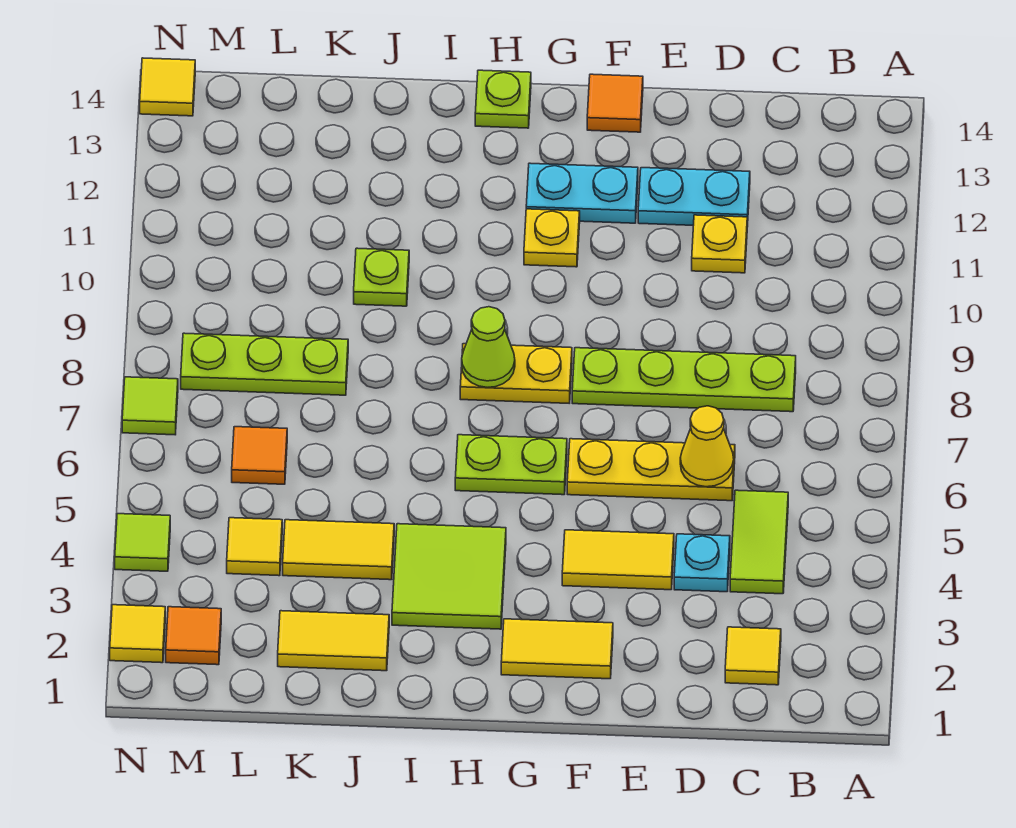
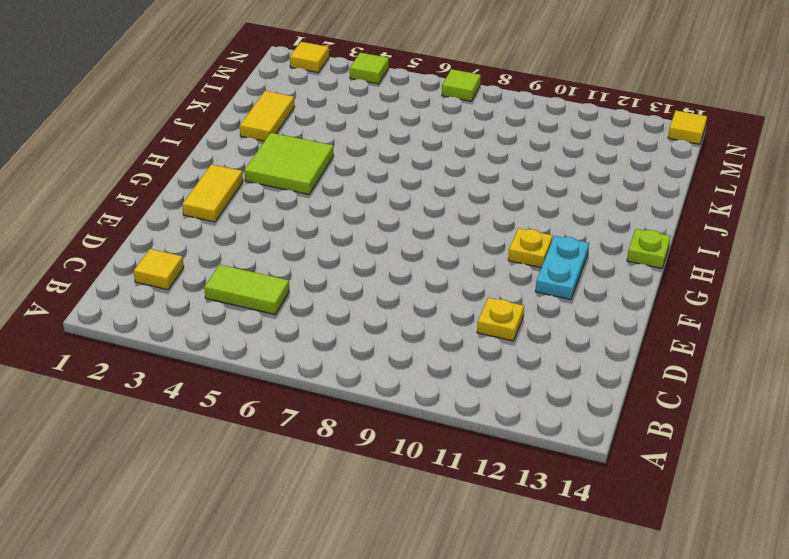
none -> lime plate C8:F8 level 1
none -> cyan plate D4 level 1
none -> yellow plate D6:F6 level 1

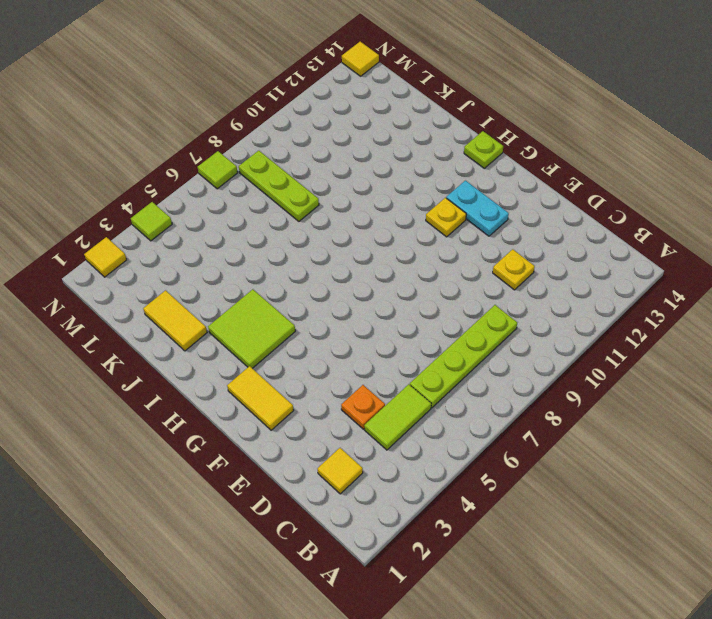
lime plate C6:C9 level 1 -> lime plate C8:F8 level 1
orange plate D4 level 1 -> cyan plate D4 level 1
none -> yellow plate D6:F6 level 1
none -> cyan plate D12:E12 level 1
none -> yellow tile E4:F4 level 1

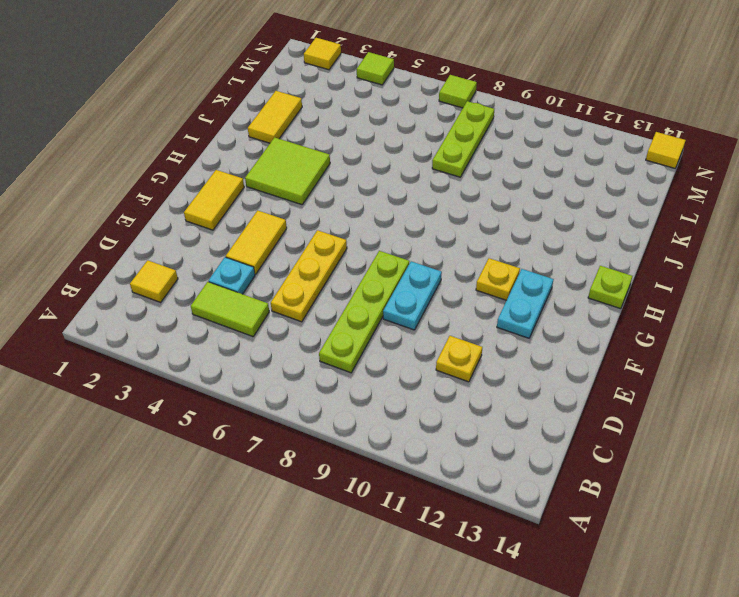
cyan plate E9:F9 level 1 -> cyan plate D12:E12 level 1
none -> orange tile F14 level 1
none -> lime plate G6:H6 level 1
none -> yellow plate G8:H8 level 1

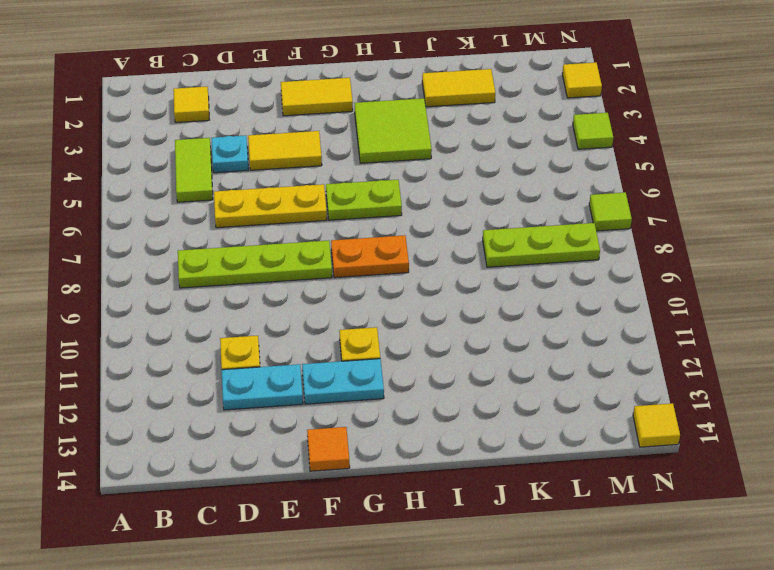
orange plate G8:H8 level 1 -> yellow plate G8:H8 level 1
none -> lime plate H14 level 1
none -> yellow tile J4:K4 level 1
none -> lime plate J10 level 1

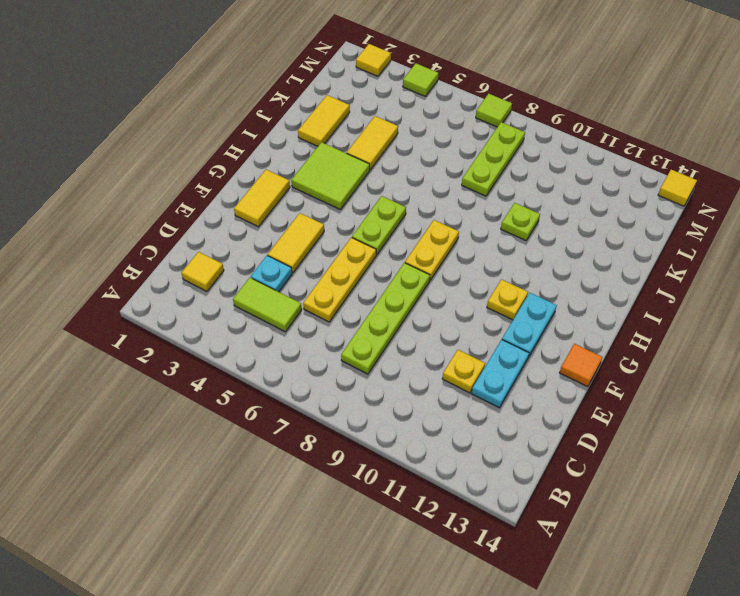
none -> lime plate H14 level 1
none -> yellow tile L4 level 1
none -> orange tile L6 level 1

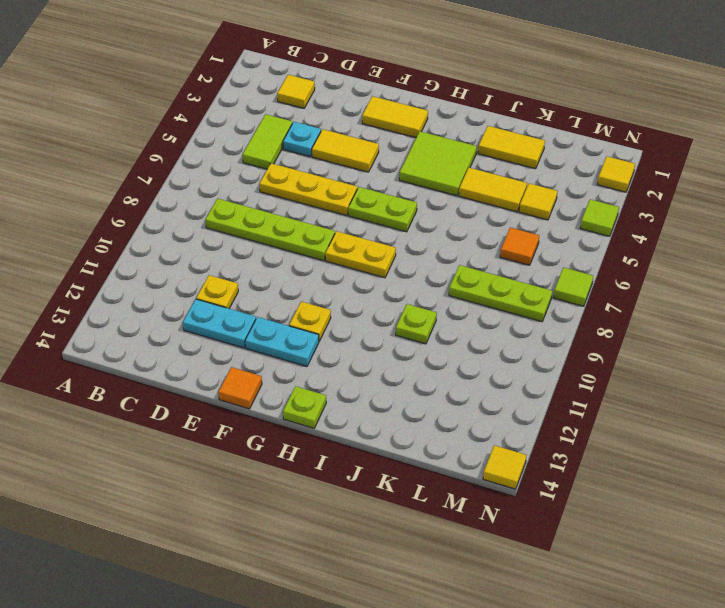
none -> orange tile M2 level 1
none -> yellow cone D6 level 2
none -> lime cone H8 level 2

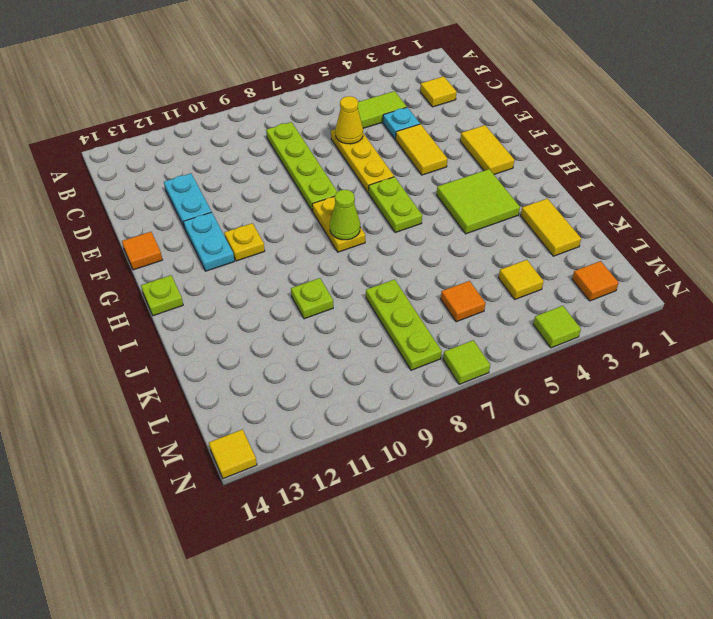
none -> yellow plate D11 level 1
none -> yellow tile J4:K4 level 1
none -> yellow tile N2 level 1

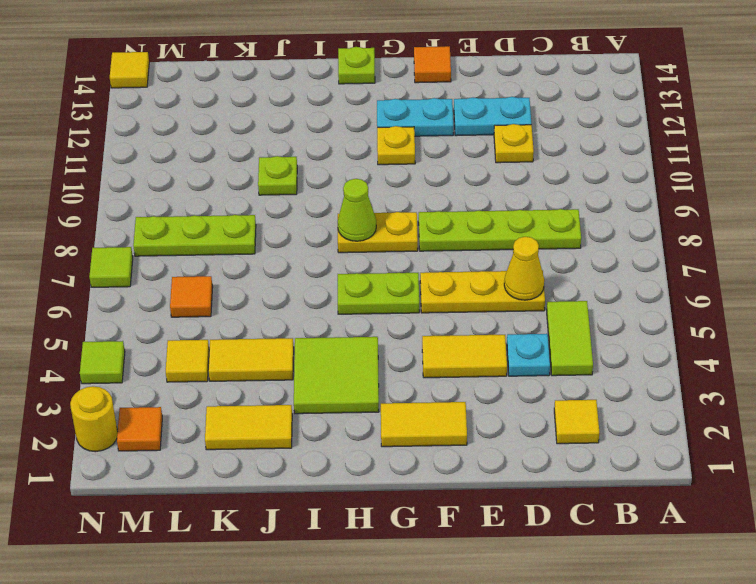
yellow round brick N2 level 1 -> yellow tile N2 level 1

